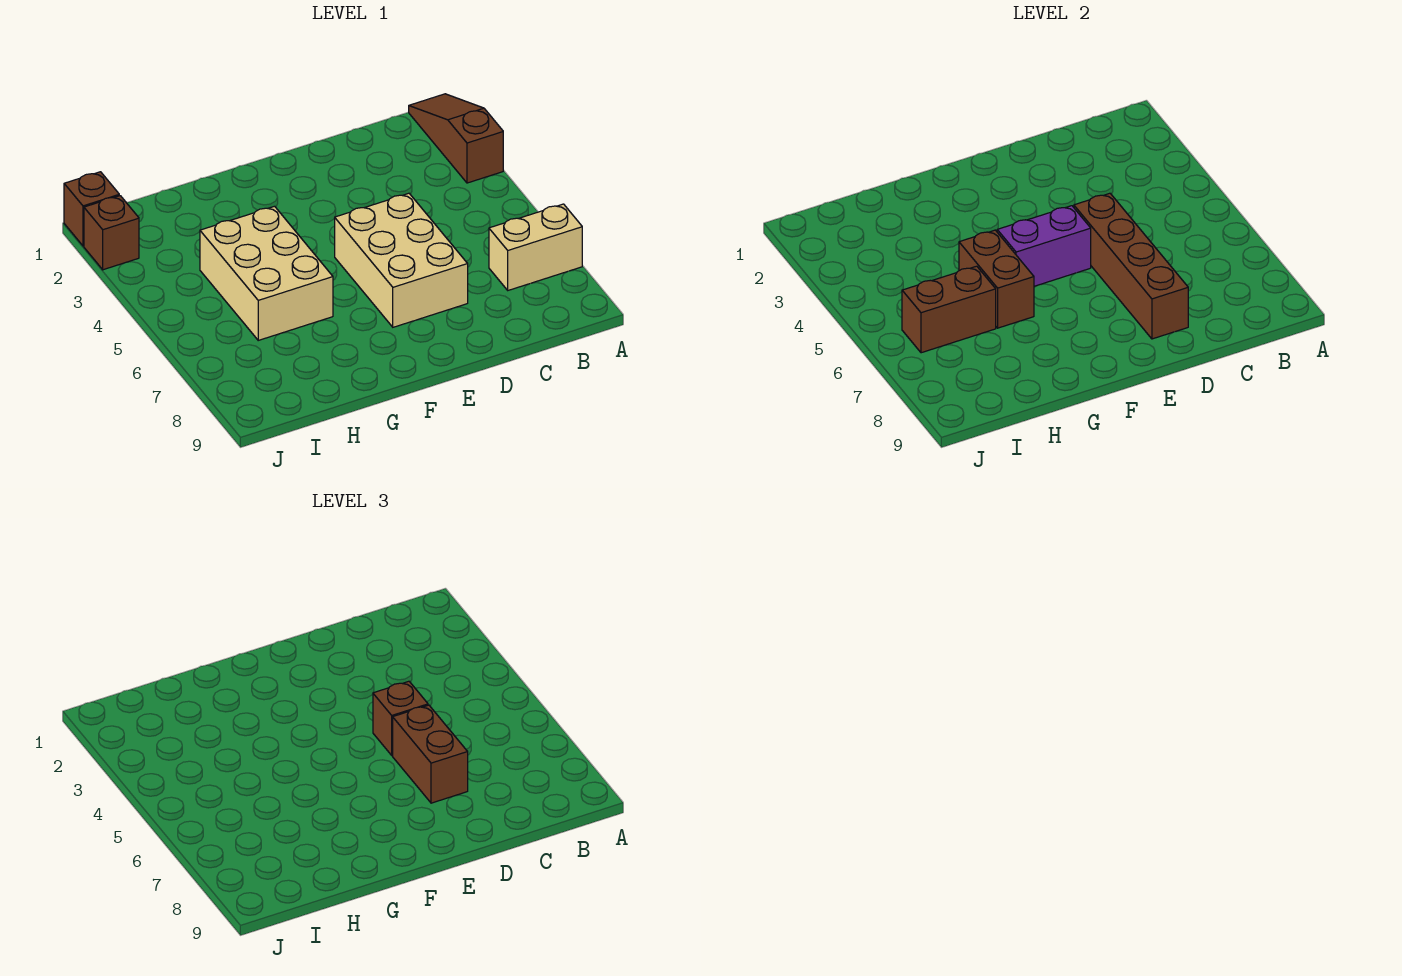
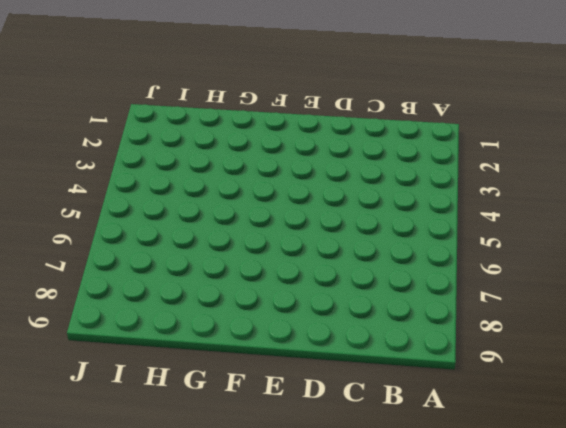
none -> brown slope A1:A3 level 1 top 3
none -> tan brick A7:B7 level 1
none -> tan brick D5:E7 level 1

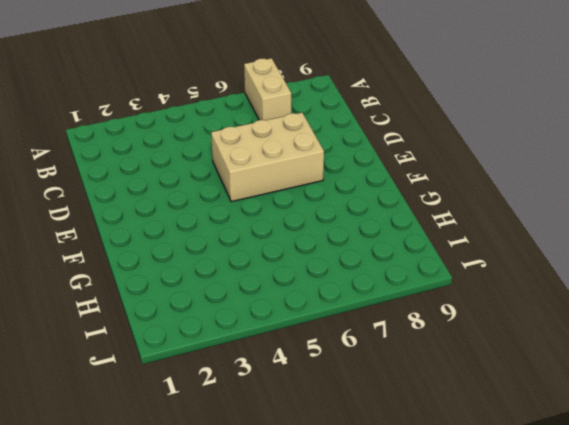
none -> brown slope A1:A3 level 1 top 3
none -> tan brick G4:H6 level 1
none -> brown brick J1 level 1

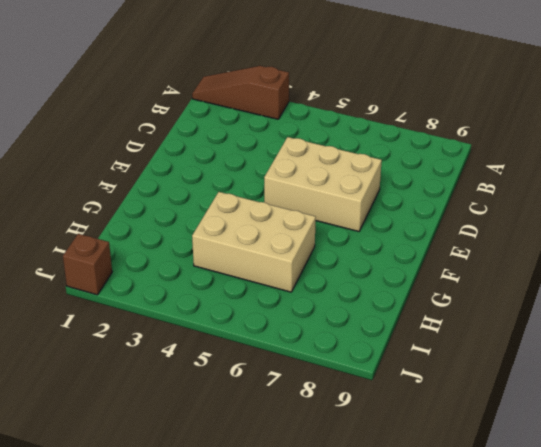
none -> tan brick A7:B7 level 1
none -> brown brick J2 level 1
none -> brown brick D5:D8 level 2

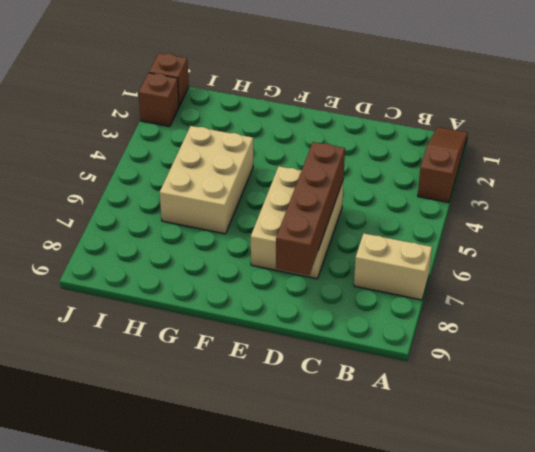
none -> purple brick E5:F5 level 2
none -> brown brick G5:G6 level 2
none -> brown brick H6:I6 level 2

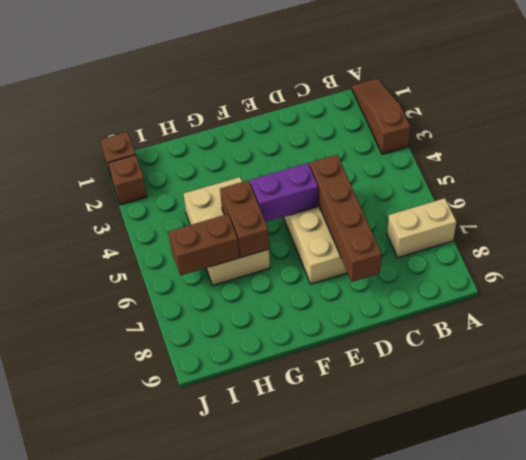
none -> brown brick D5 level 3
none -> brown brick D6:D7 level 3

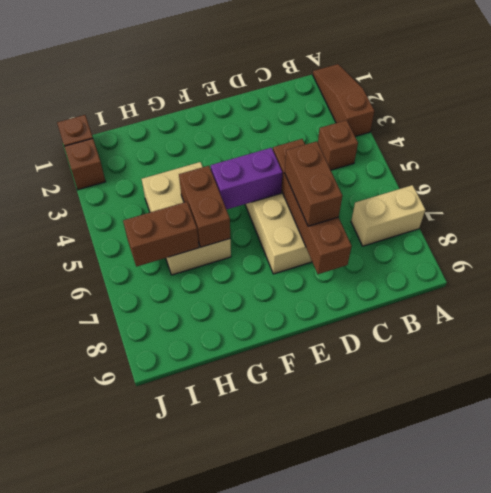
brown brick B4 level 1 -> brown brick D5 level 3

